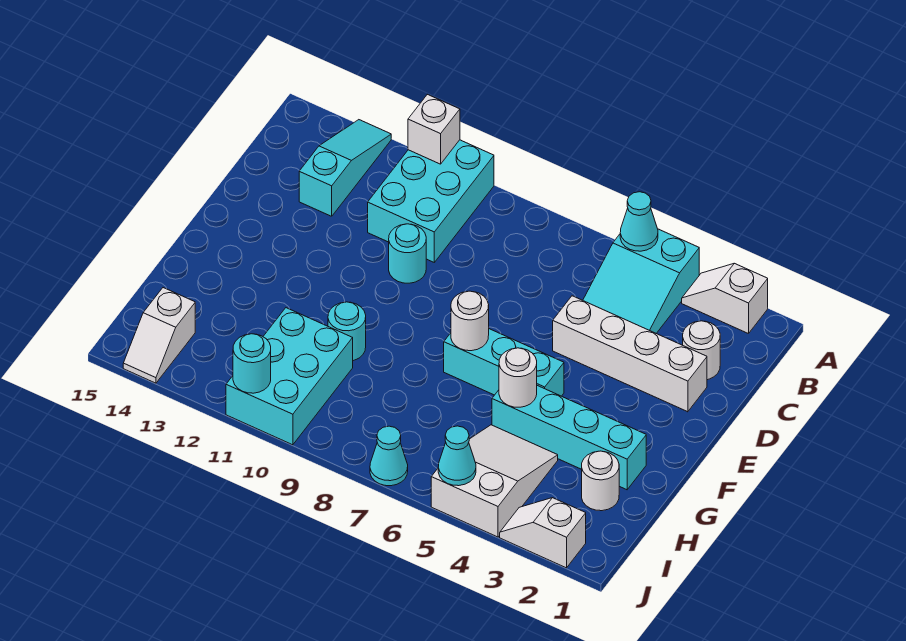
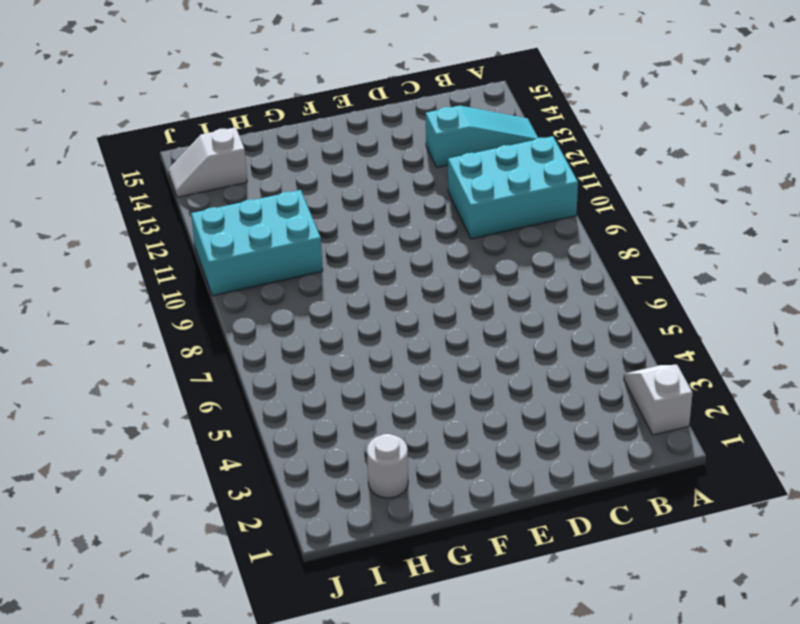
none -> cyan slope A4:C5 level 1 top A
none -> white round brick C2 level 1
none -> white brick D2:D5 level 1

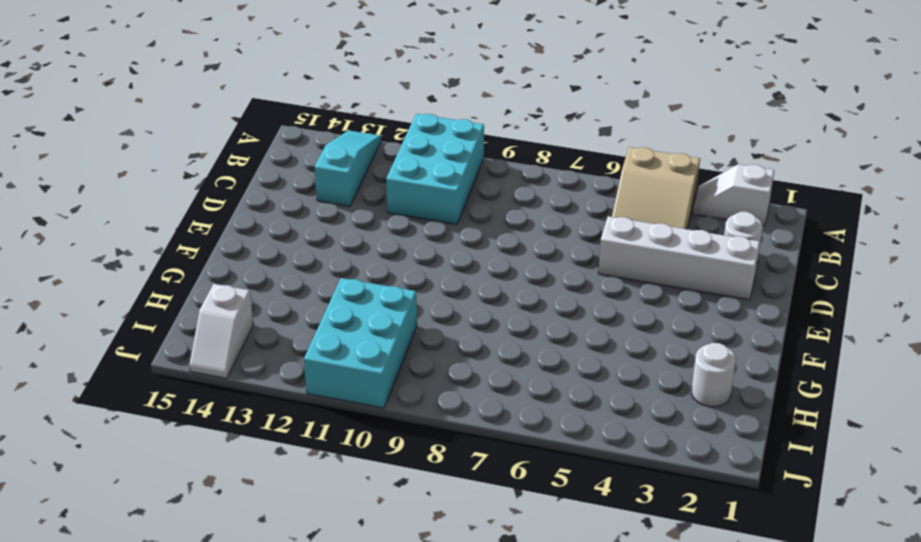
tan slope A4:C5 level 1 top A -> cyan slope A4:C5 level 1 top A
none -> cyan round brick D10 level 1
none -> cyan brick F5:F7 level 1
none -> cyan brick G2:G5 level 1

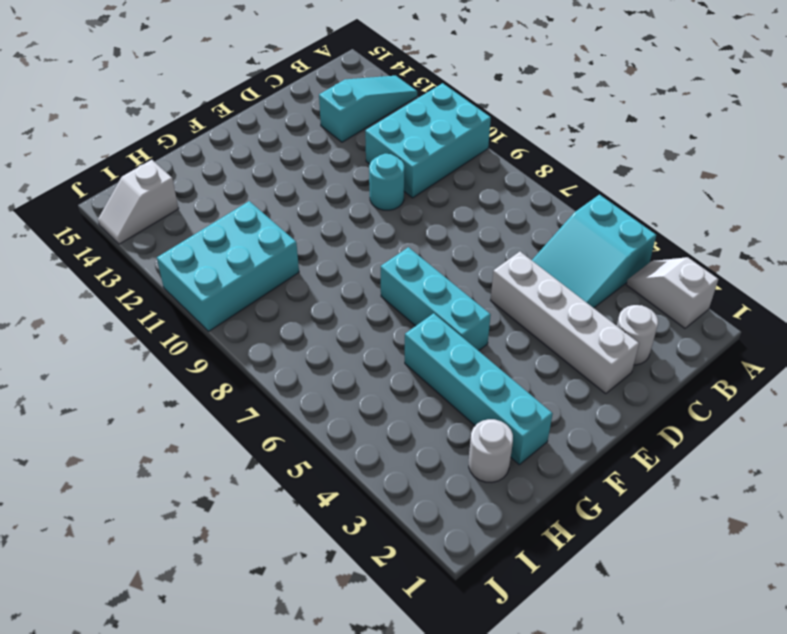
none -> cyan round brick G10 level 1
none -> white slope H4:J5 level 1 top J
none -> white slope J2:J3 level 1 top 2

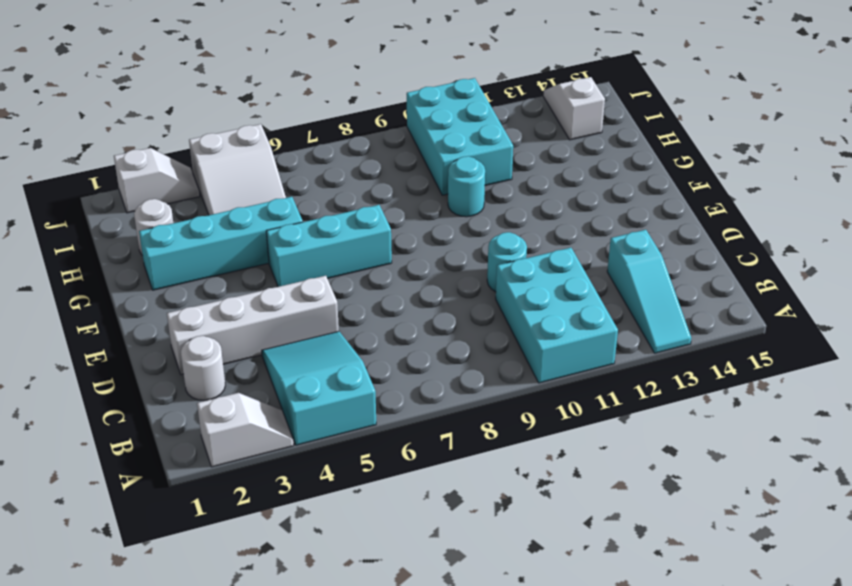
none -> cyan cone J7 level 1
none -> cyan cone A5 level 2
none -> white brick A11 level 2

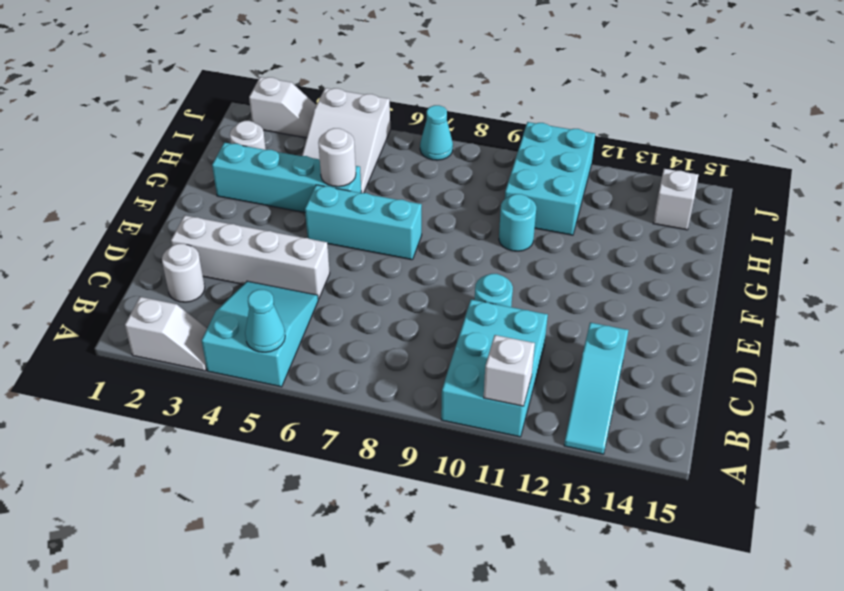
none -> white round brick F7 level 2
none -> cyan cone J5 level 2
none -> cyan round brick J11 level 2

